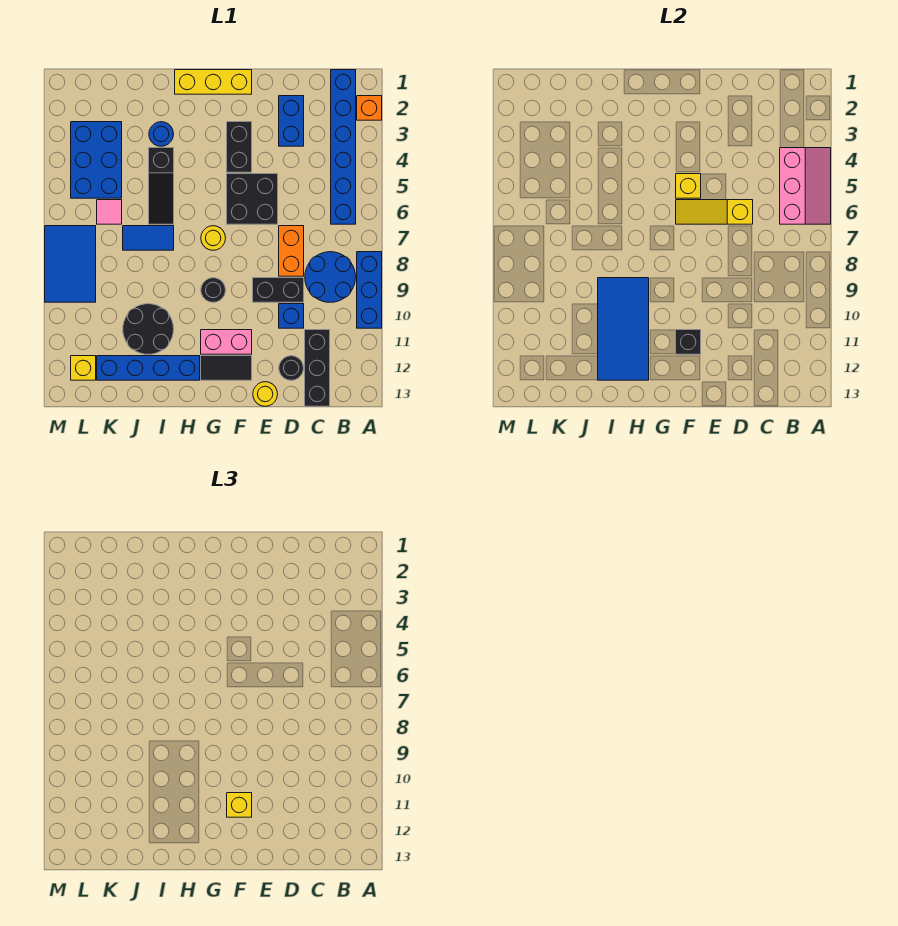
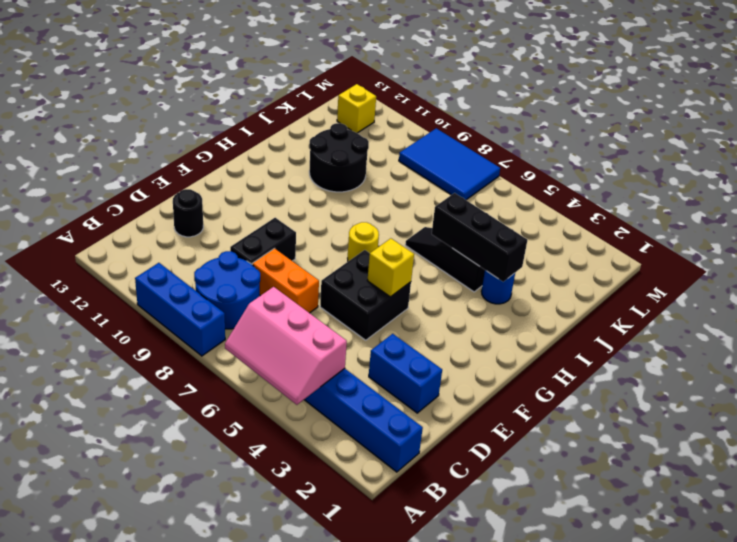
black brick I3:I5 level 2 -> black brick C11:C13 level 1
none -> orange brick A2 level 1
none -> blue brick D10 level 1
none -> yellow round brick E13 level 1
none -> yellow brick F1:H1 level 1

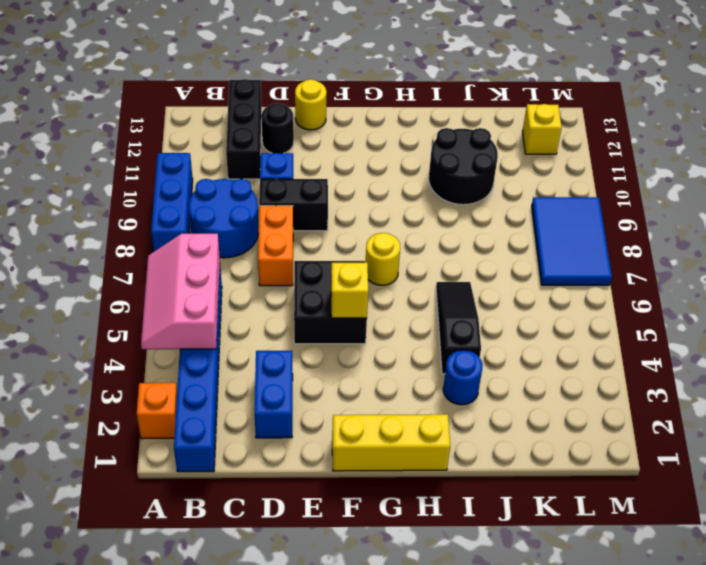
none -> black brick F3:F4 level 1
none -> pink brick F11:G11 level 1
none -> black tile F12:G12 level 1
none -> black round brick G9 level 1

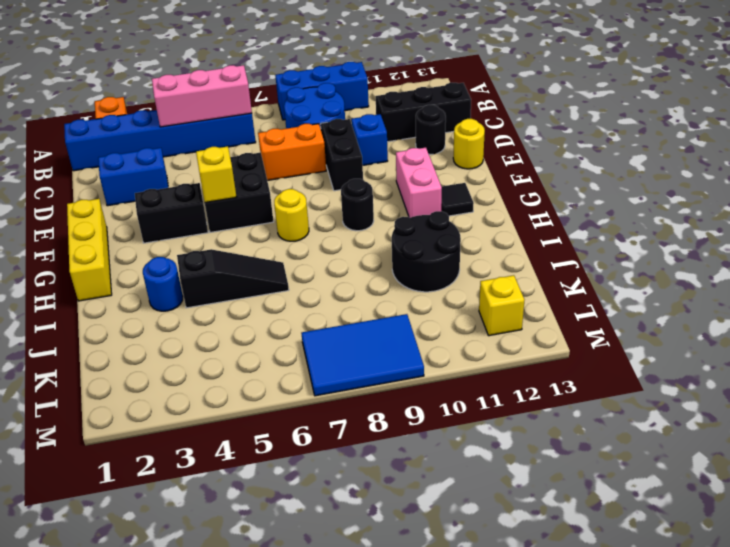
black tile G12 level 1 -> black tile F12:G12 level 1
none -> blue brick H12:K12 level 1
none -> blue tile I7:J7 level 1
none -> blue brick K3:L5 level 1
none -> pink tile K6 level 1

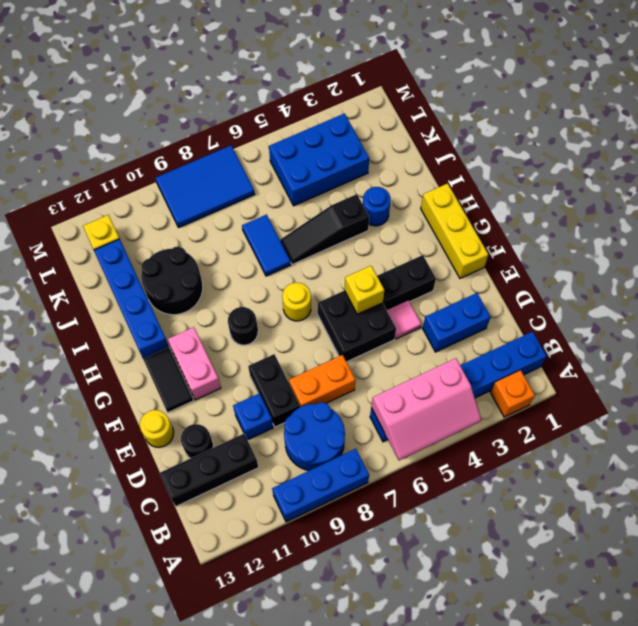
pink tile E4 level 1 -> pink tile K6 level 1
none -> yellow slope D6:F6 level 2 top D
none -> black brick F11 level 2
none -> blue tile H9:I12 level 2
none -> yellow brick F11 level 3

